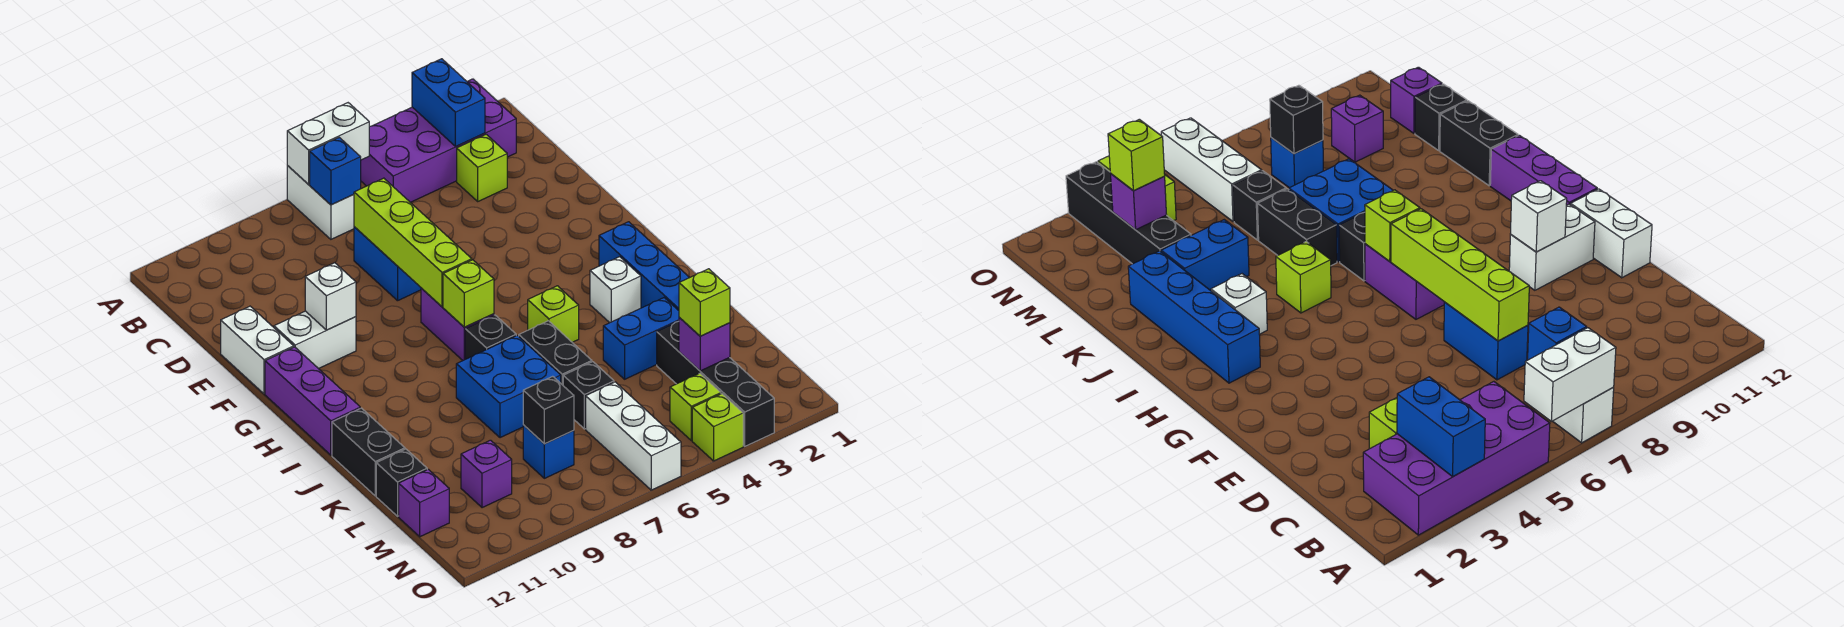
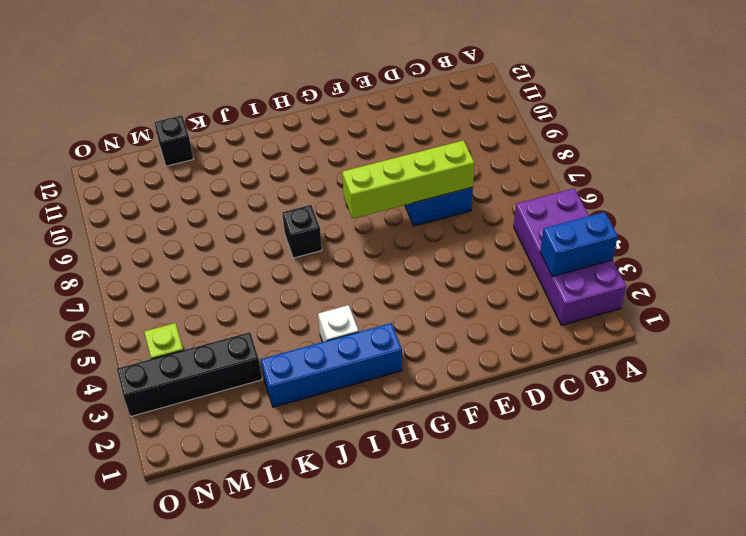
none -> white brick A7:B7 level 1
none -> lime brick C3 level 1
none -> white brick E12:F12 level 1
none -> white brick F10:F11 level 1

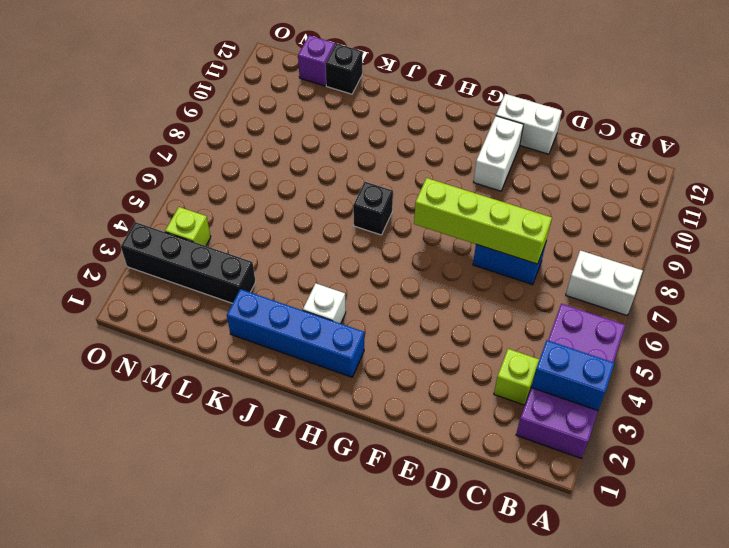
none -> purple brick G7:H7 level 1
none -> purple brick G12:I12 level 1
none -> lime brick I5 level 1
none -> black brick J6:K6 level 1

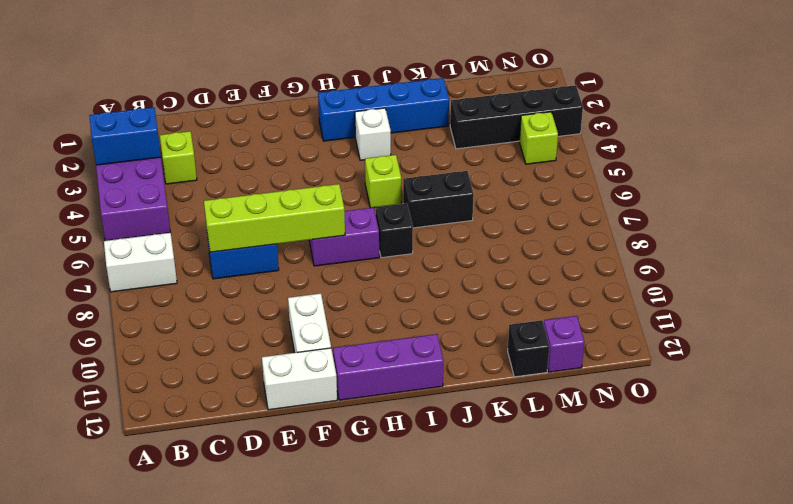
none -> blue brick J7:K8 level 1
none -> black brick J12:K12 level 1
none -> blue brick K3:K4 level 1
none -> black brick L6 level 1

